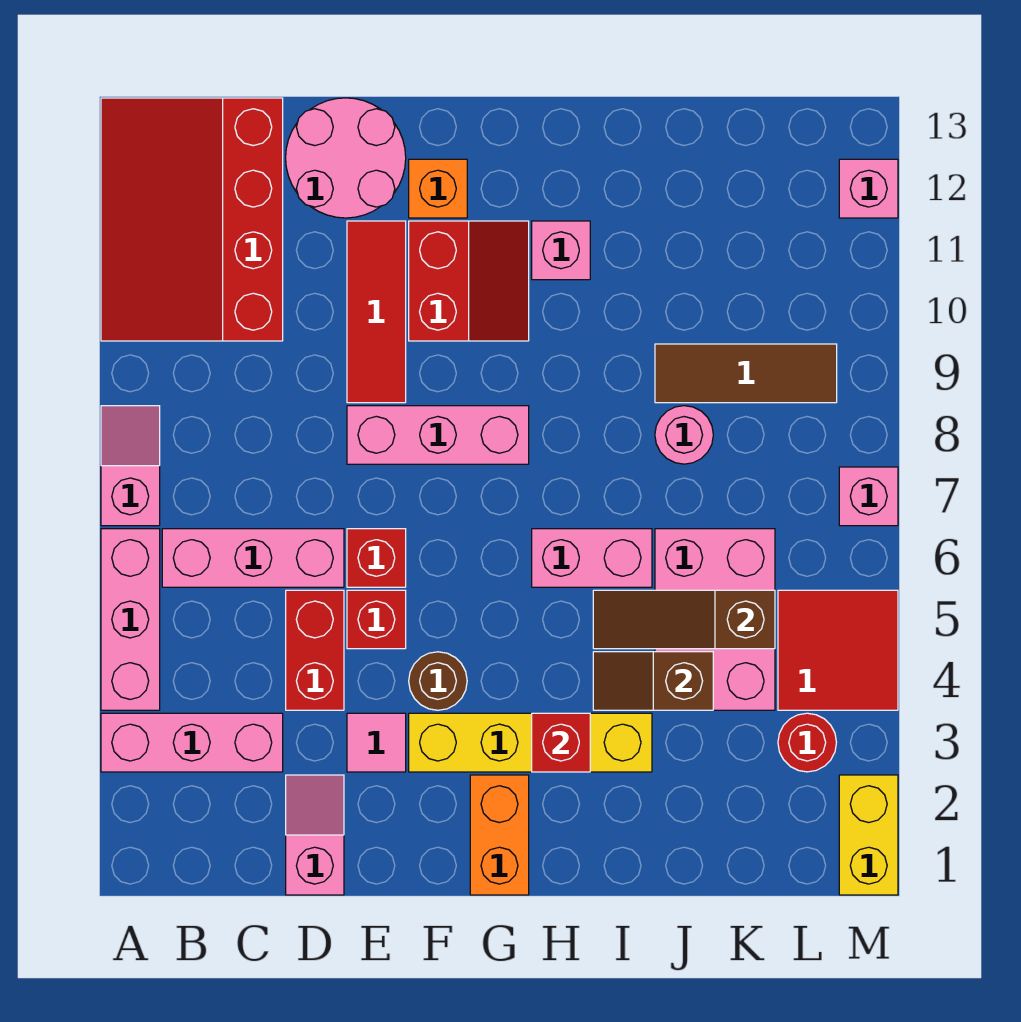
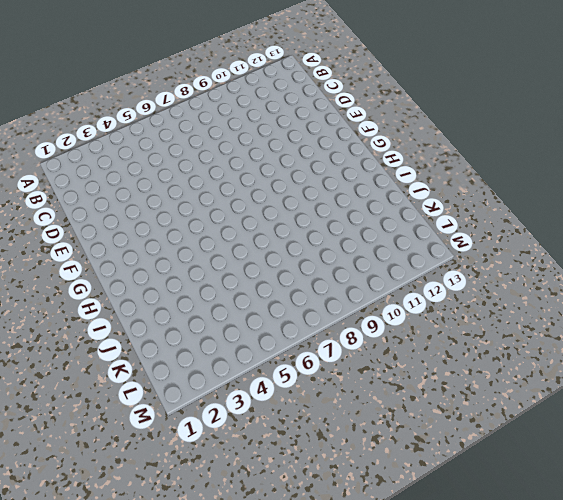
none -> pink brick A3:C3 level 1
none -> pink brick A4:A6 level 1
none -> pink slope A7:A8 level 1 top 7
none -> red slope A10:C13 level 1 top C

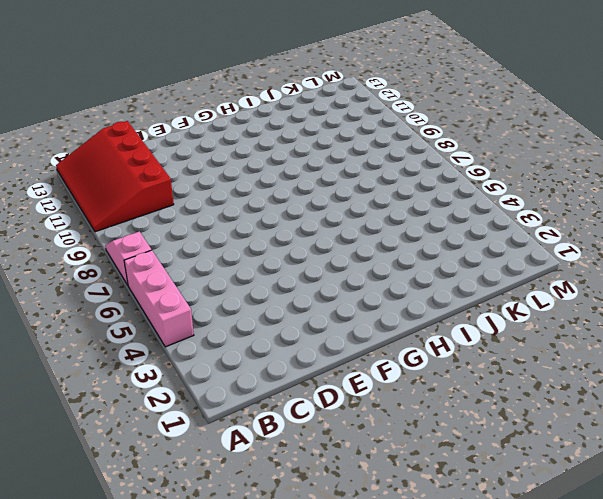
none -> pink brick A3:C3 level 1
none -> pink brick B6:D6 level 1
none -> pink slope D1:D2 level 1 top 1
none -> red brick D4:D5 level 1

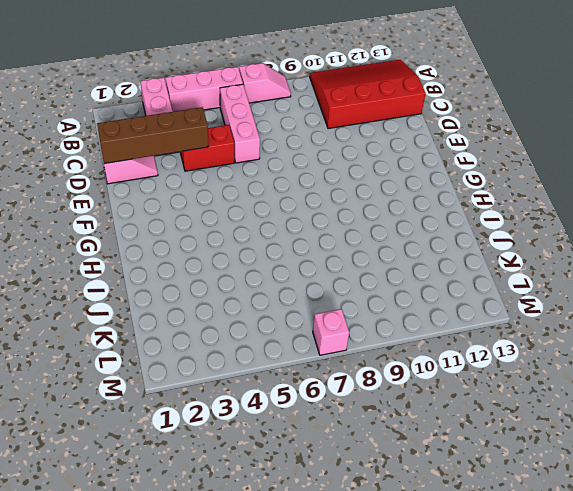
brown brick D1:D4 level 2 -> none
none -> pink round brick D12:E13 level 1
none -> pink tile E3 level 1
none -> red brick E5 level 1
none -> red brick E6 level 1

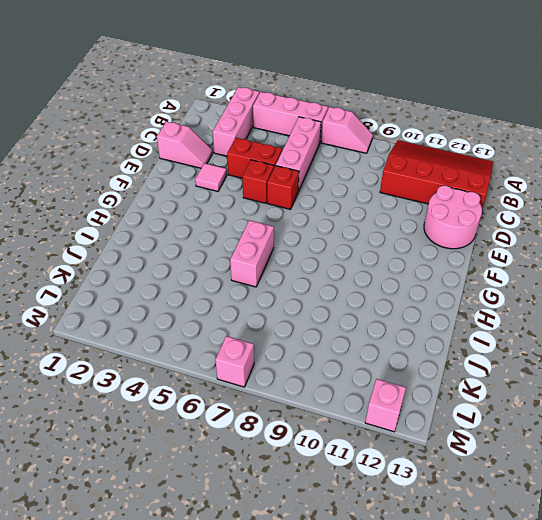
none -> pink brick E8:G8 level 1
none -> red tile E9:E11 level 1
none -> yellow brick F3:I3 level 1
none -> brown round brick F4 level 1

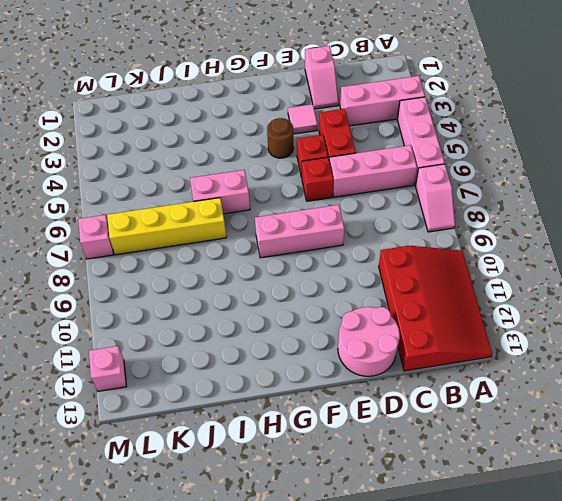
yellow brick I7:L7 level 1 -> yellow brick F3:I3 level 1
none -> red tile E9:E11 level 1
none -> red slope F10:G11 level 1 top F
none -> orange brick F12 level 1
none -> orange brick G1:G2 level 1

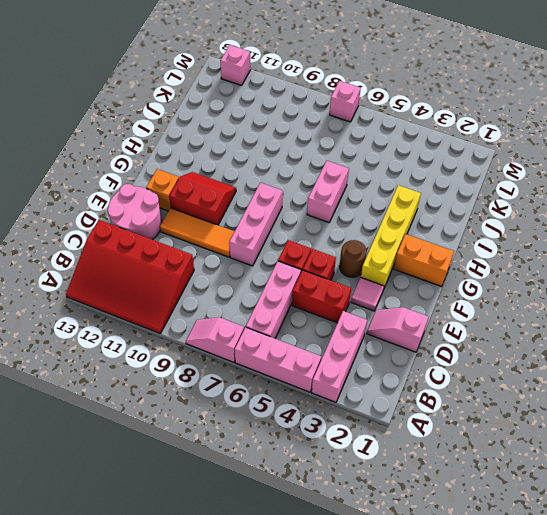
orange tile E9:E11 level 1 -> red tile E9:E11 level 1
none -> pink brick H11 level 1
none -> pink brick J4:K6 level 1
none -> pink round brick J8 level 1
none -> brown tile J9:L9 level 1

